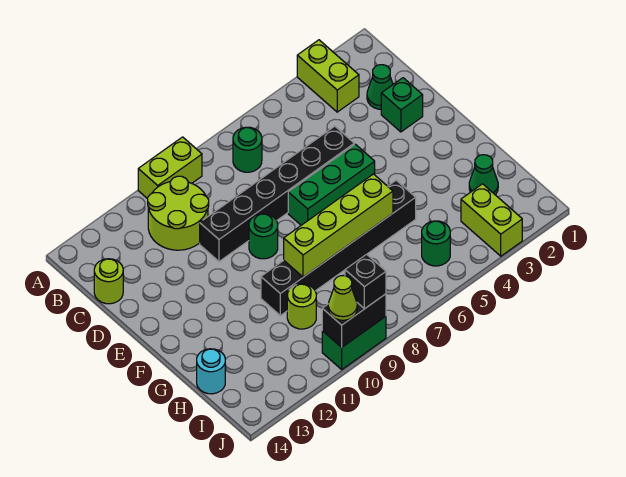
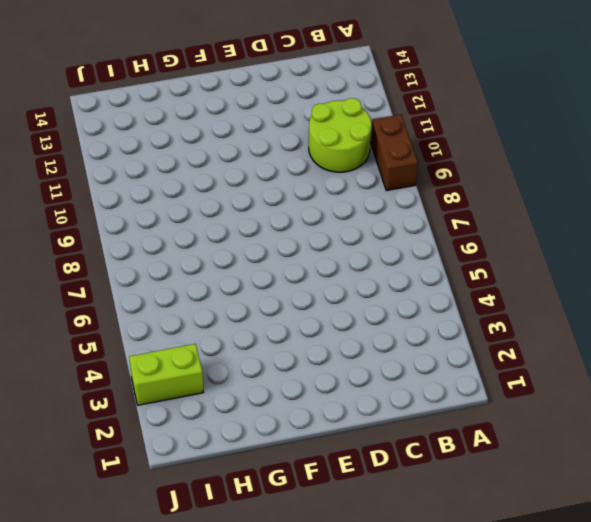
brown brick A9:A10 level 1 -> lime brick A9:A10 level 1
none -> lime brick A3:B3 level 1
none -> green round brick B7 level 1
none -> green cone C2 level 1

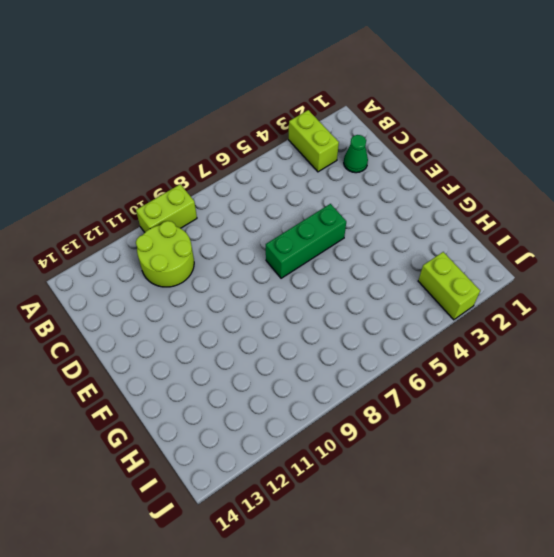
none -> green round brick B7 level 1
none -> lime round brick C14 level 1
none -> green brick D2 level 1

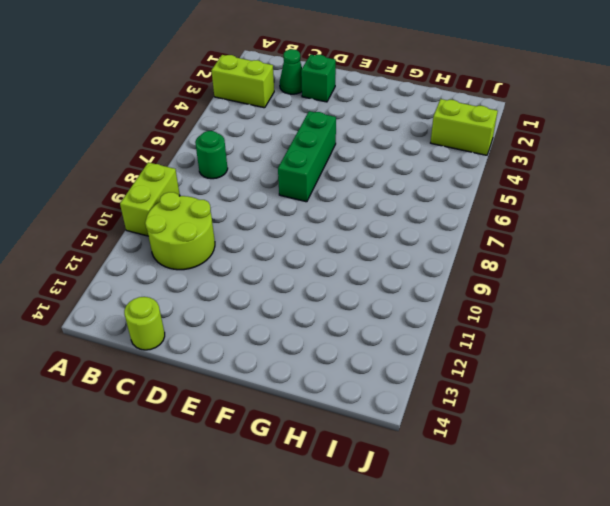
none -> black brick D5:D10 level 1
none -> green round brick E9 level 1
none -> black brick G5:G10 level 1

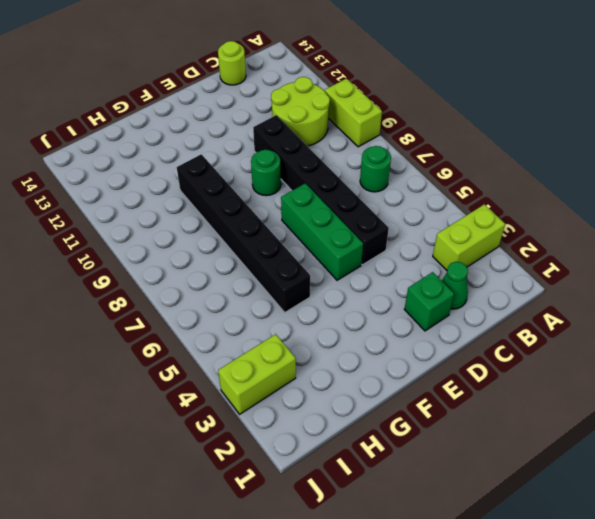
none -> green cone H2 level 1
none -> lime round brick H10 level 1
none -> cyan round brick H14 level 1

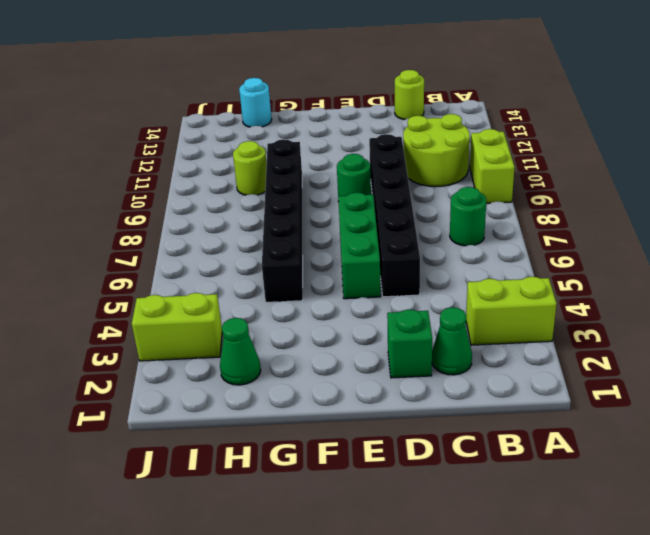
none -> green round brick I5 level 1
none -> green brick J9:J10 level 1
none -> lime brick G6:G9 level 2

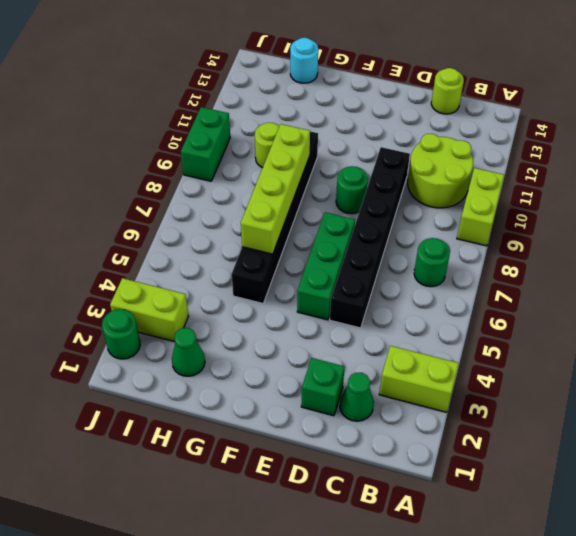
green round brick J2 level 1 -> green round brick I5 level 1
none -> black brick J9:J10 level 2
none -> black brick J9 level 3
none -> lime cone J10 level 3

